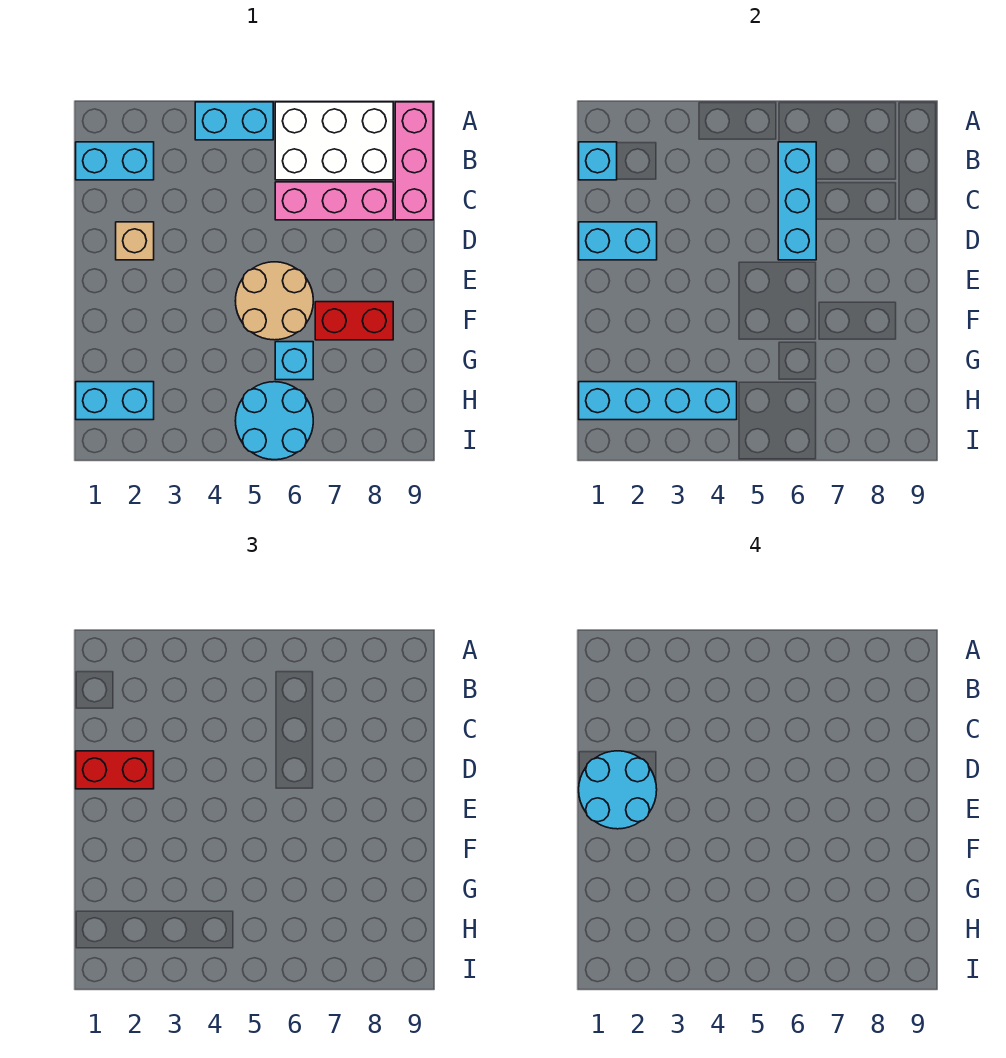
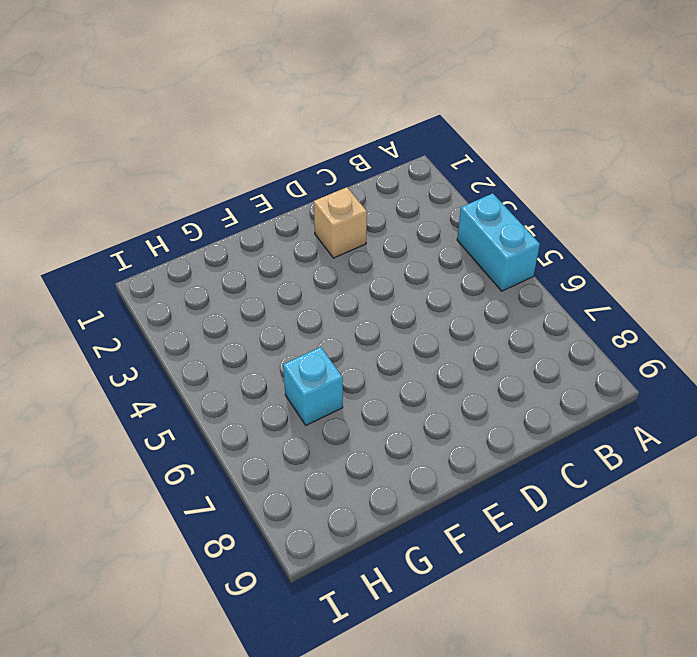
none -> white brick A6:B8 level 1
none -> pink brick A9:C9 level 1
none -> cyan brick B1:B2 level 1

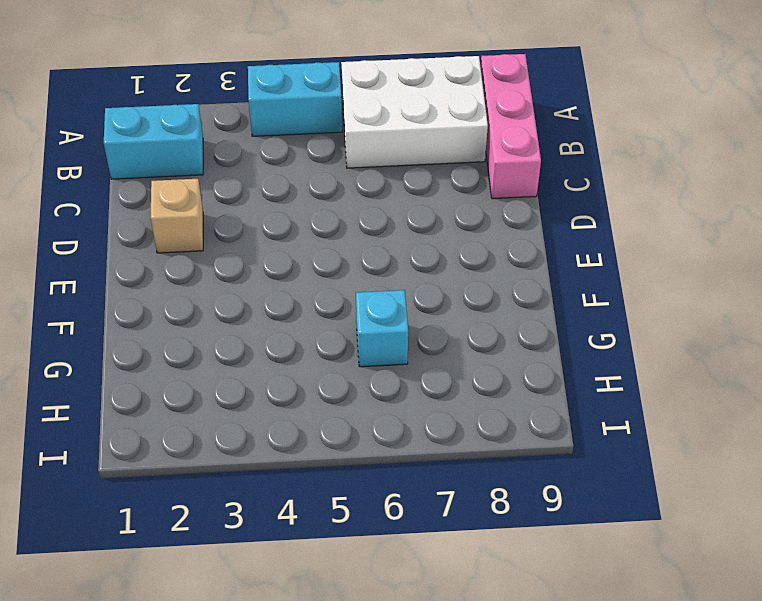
none -> pink brick C6:C8 level 1
none -> tan round brick E5:F6 level 1
none -> red brick F7:F8 level 1

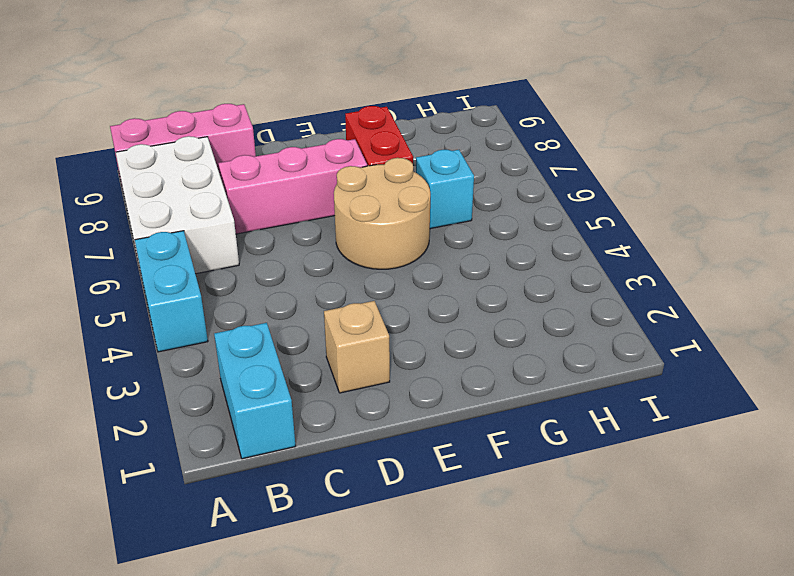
pink brick C7:E7 level 1 -> pink brick C6:C8 level 1
none -> cyan brick H1:H2 level 1
none -> cyan round brick H5:I6 level 1
none -> cyan brick B1 level 2

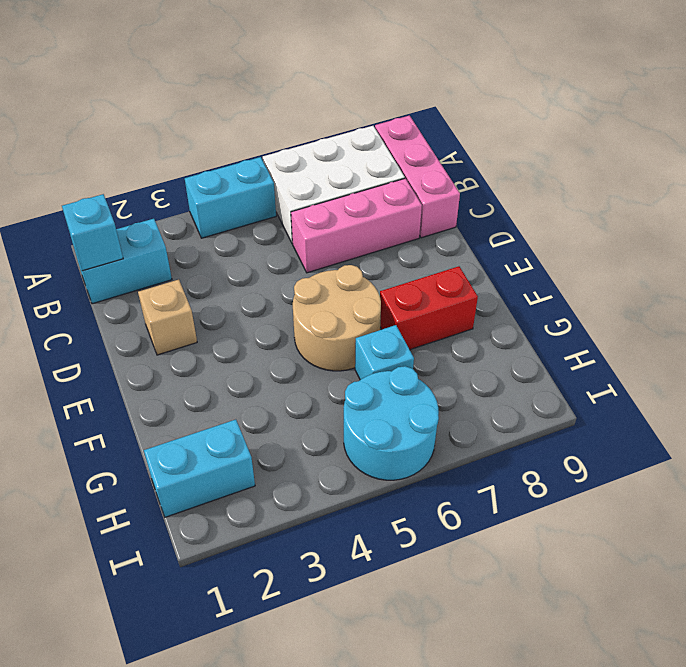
none -> cyan brick B6:D6 level 2
none -> cyan brick D1:D2 level 2
none -> cyan brick H1:H4 level 2

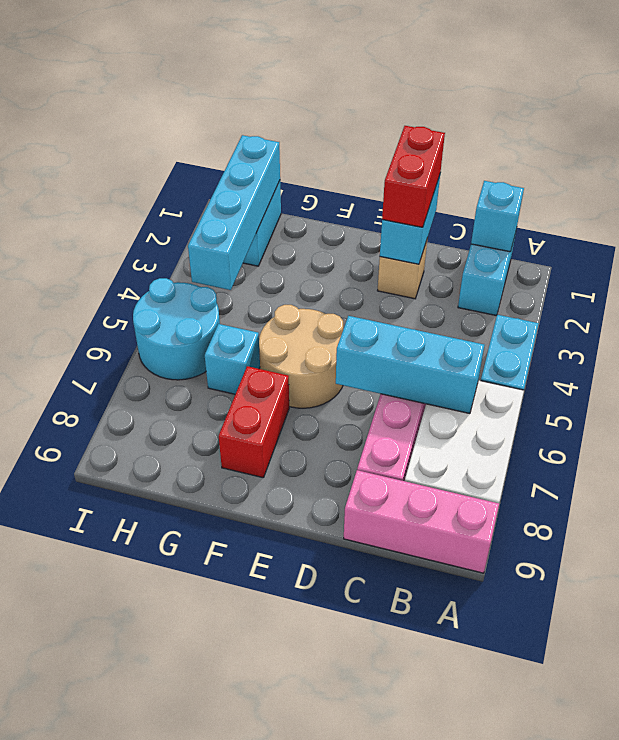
none -> cyan round brick D1:E2 level 4

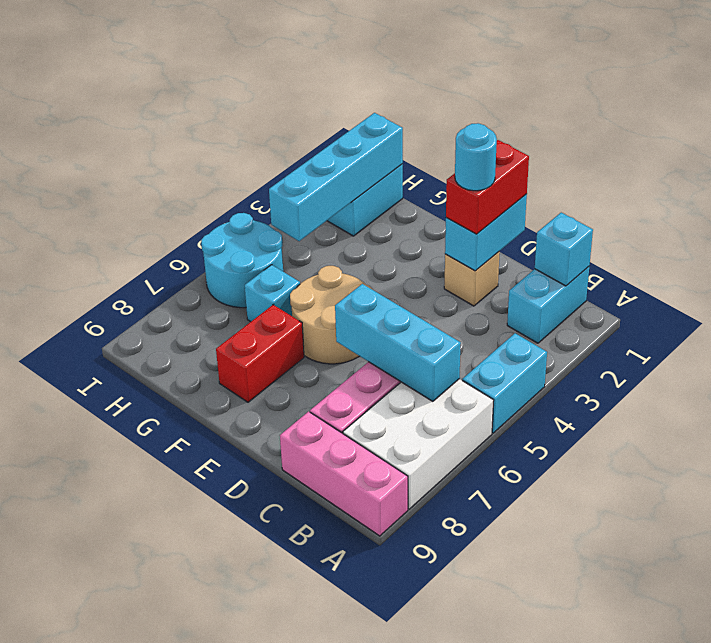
cyan round brick D2 level 4 -> cyan round brick D1:E2 level 4

